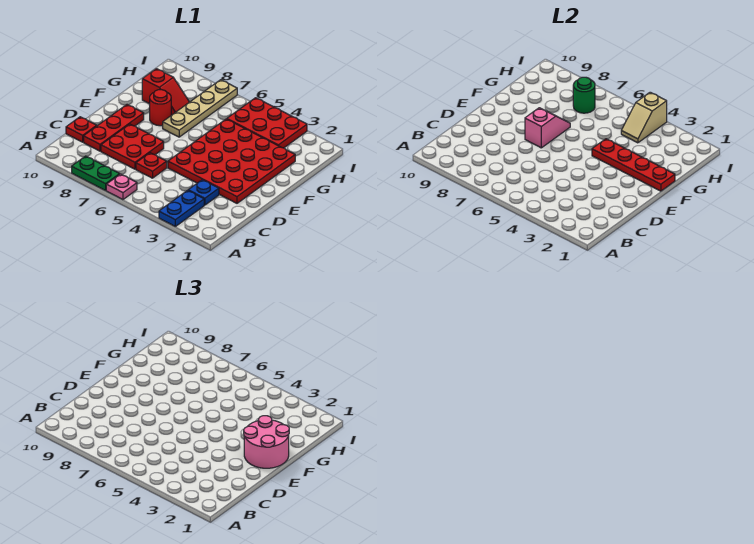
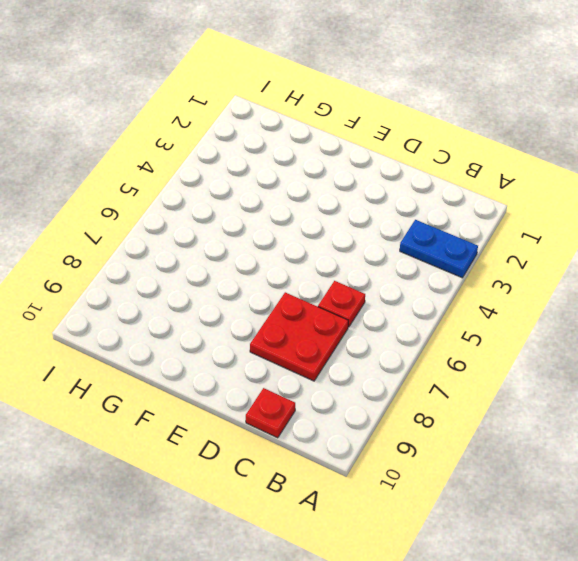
none -> pink plate A6 level 1
none -> green plate A7:A8 level 1
none -> blue plate C3 level 1

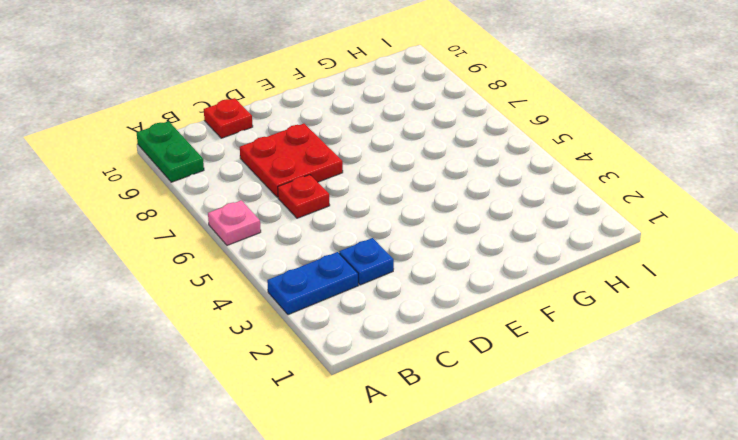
green plate A9:A10 level 1 -> green plate A7:A8 level 1
none -> red plate C9:E9 level 1
none -> red plate D2:G5 level 1
none -> tan plate F7:I7 level 1

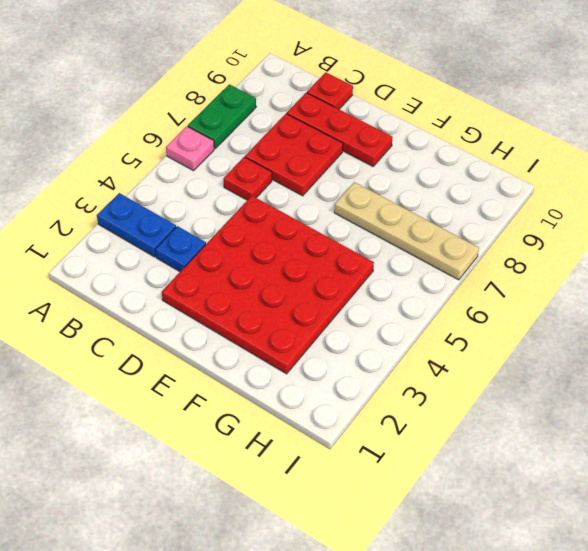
none -> red round brick F8 level 1
none -> red slope G8:G9 level 1 top 9
none -> red plate H3:I5 level 1

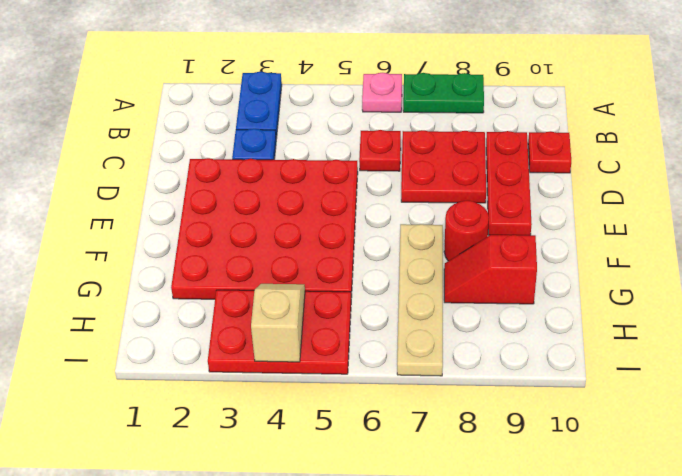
none -> pink slope E7:F7 level 2 top E
none -> red plate F1:F4 level 2
none -> green round brick H7 level 2

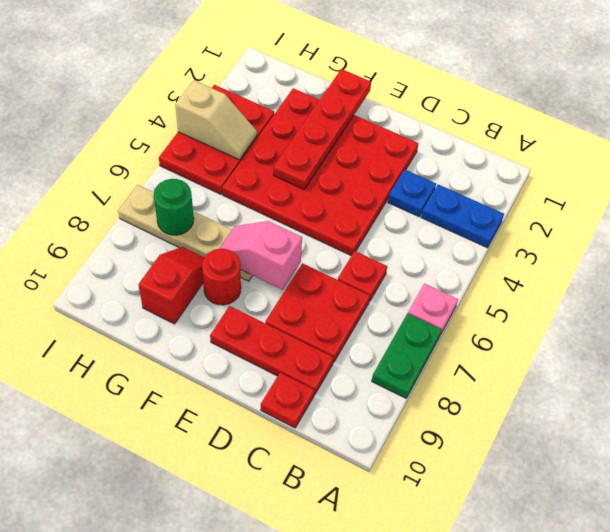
none -> pink round brick E1:F2 level 3

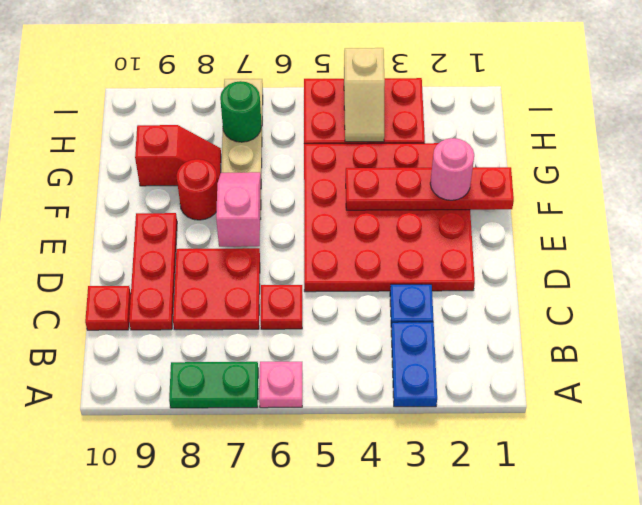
pink round brick F2 level 3 -> pink round brick E1:F2 level 3

